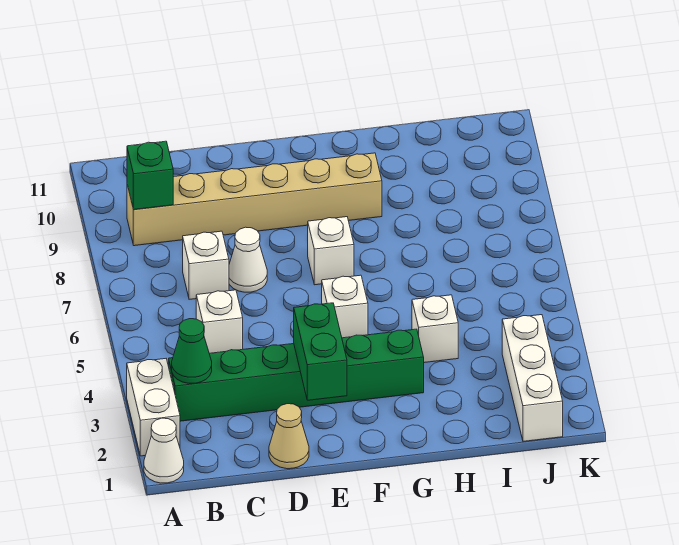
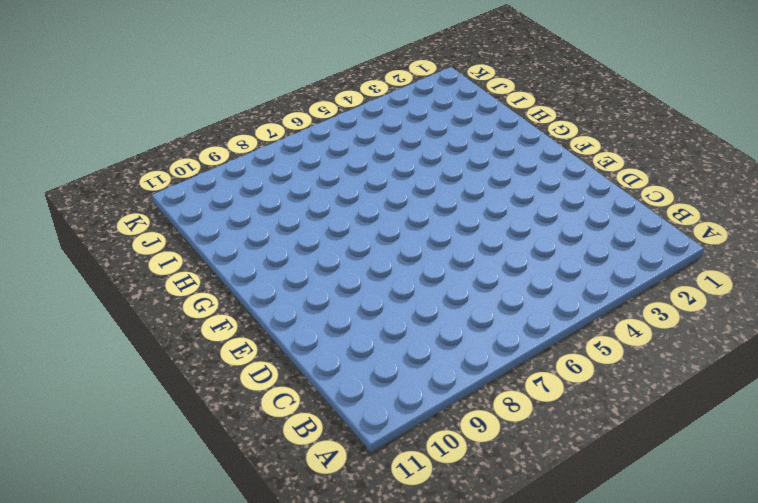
none -> white cone A1 level 1
none -> white brick A2:A3 level 1
none -> green brick B3:G3 level 1

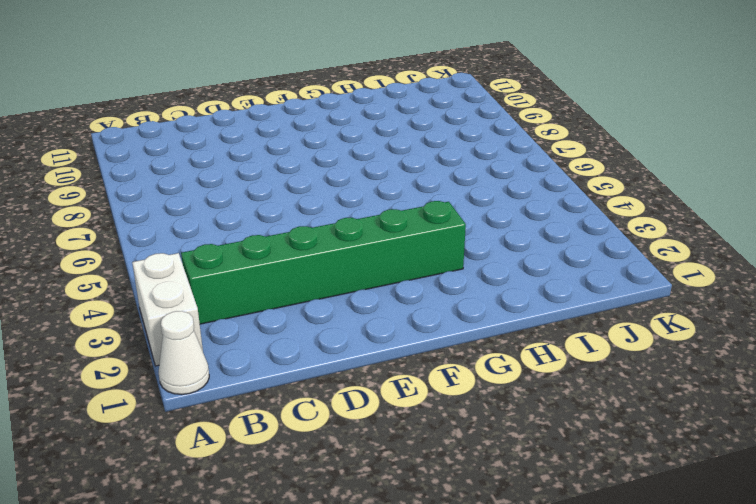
none -> tan brick B9:G9 level 1
none -> white brick C5 level 1
none -> white brick C7 level 1

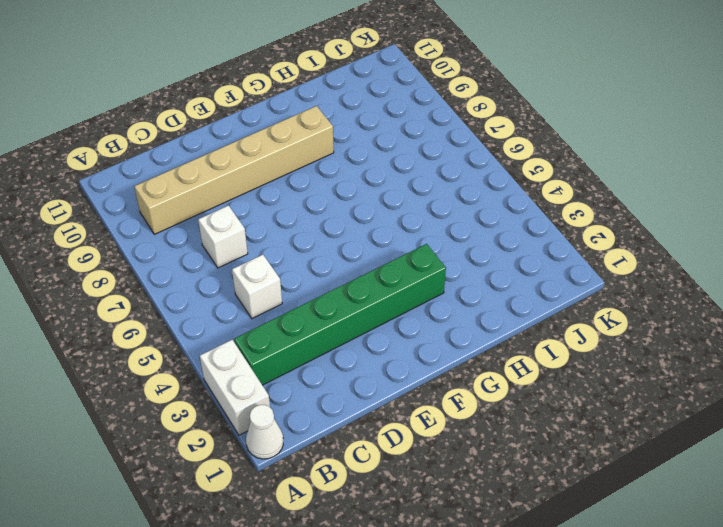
none -> tan cone D1 level 1
none -> white cone D7 level 1
none -> white brick F5 level 1

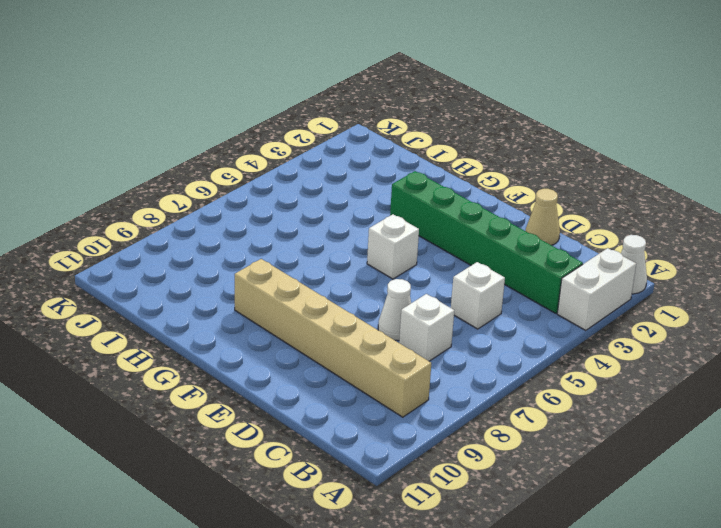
none -> white brick F7 level 1
none -> white brick H4 level 1
none -> white brick J1:J3 level 1

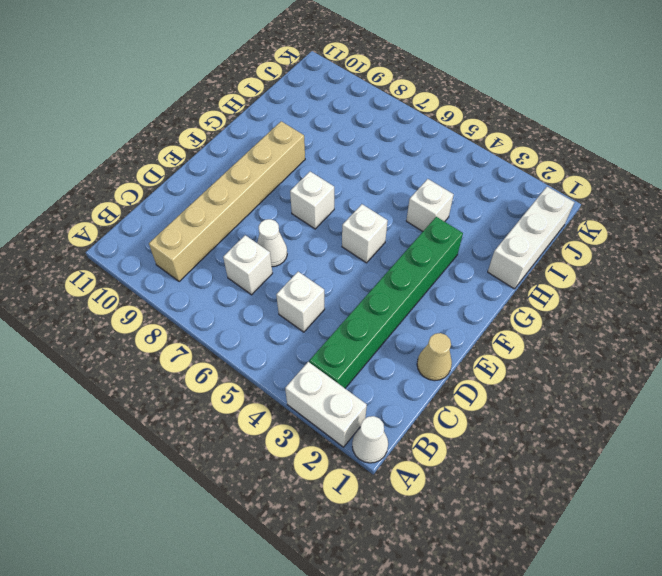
white brick H1:J1 level 1 -> white brick J1:J3 level 1
none -> green cone B3 level 2
none -> green brick B9 level 2
none -> green brick E2:E3 level 2

